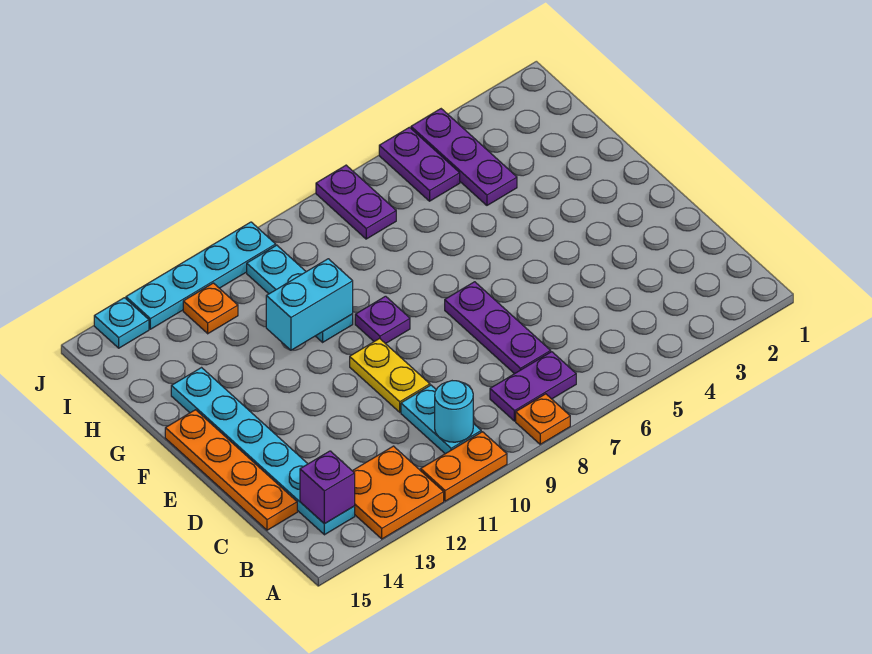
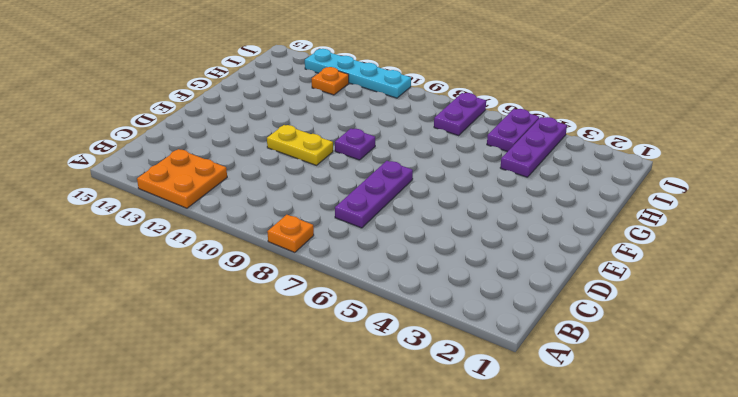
yellow plate E10:E11 level 1 -> yellow plate D10:E10 level 1
none -> orange plate A10:A11 level 1
none -> purple plate B7:B8 level 1
none -> cyan plate B10:C10 level 1

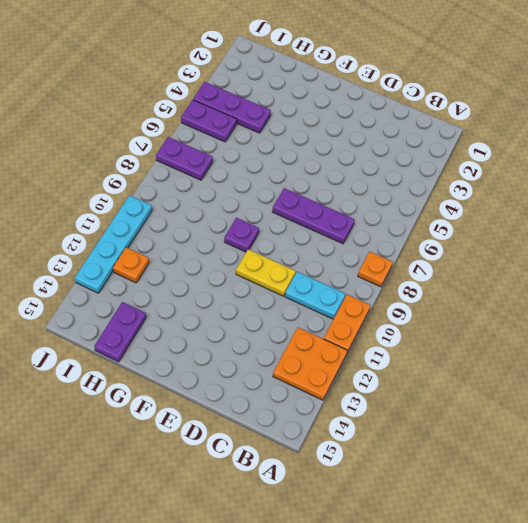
purple plate H14:H15 level 1 -> purple plate B7:B8 level 1
none -> cyan plate B14:G14 level 1
none -> orange plate C15:F15 level 1
none -> cyan plate G10:I10 level 1

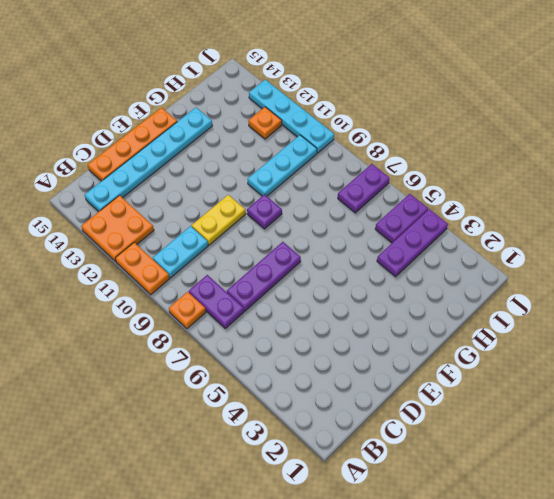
none -> cyan plate J14 level 1
none -> cyan round brick B10 level 2
none -> purple brick B14 level 2

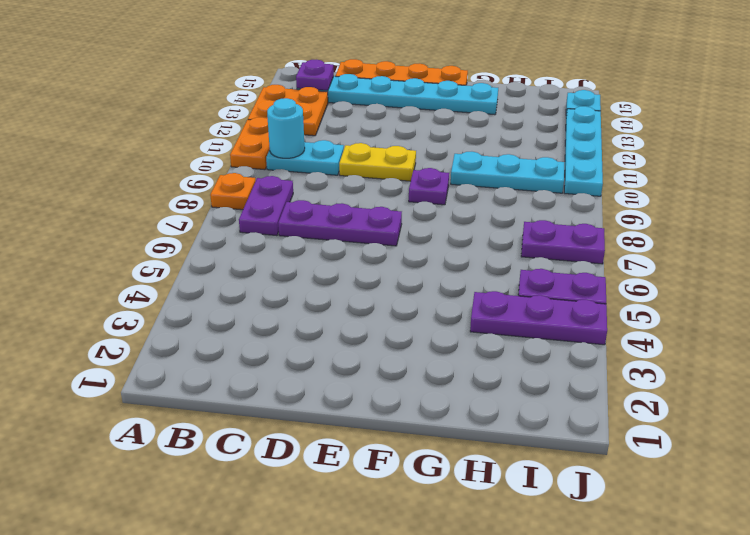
purple plate B14 level 2 -> purple brick B14 level 2
none -> orange plate I12 level 1
none -> cyan brick G10:G11 level 2

